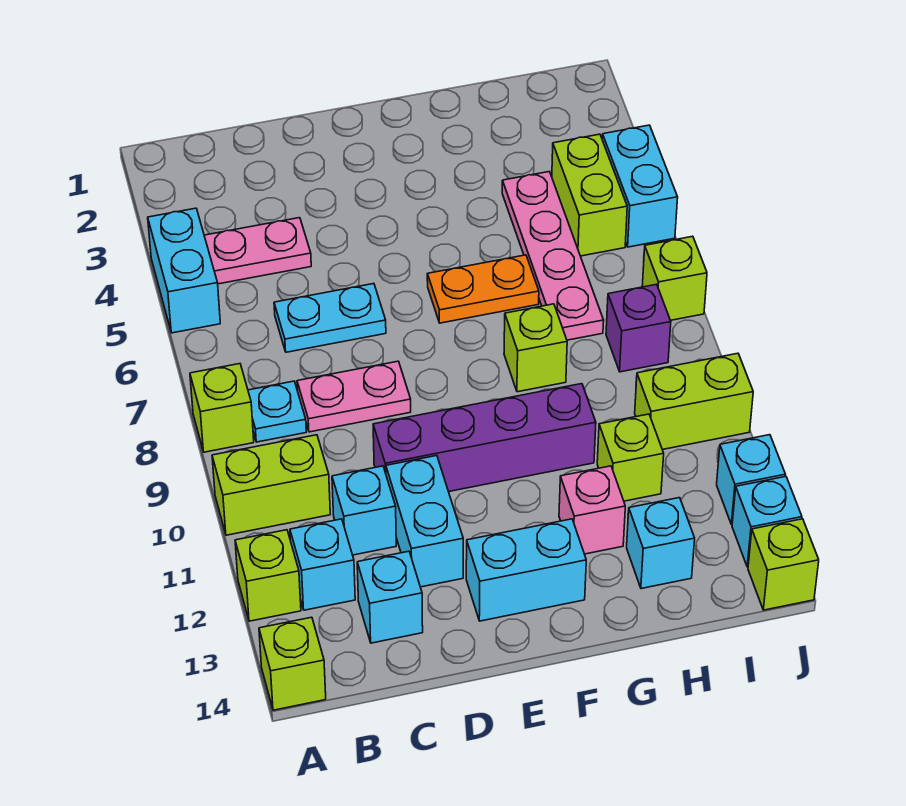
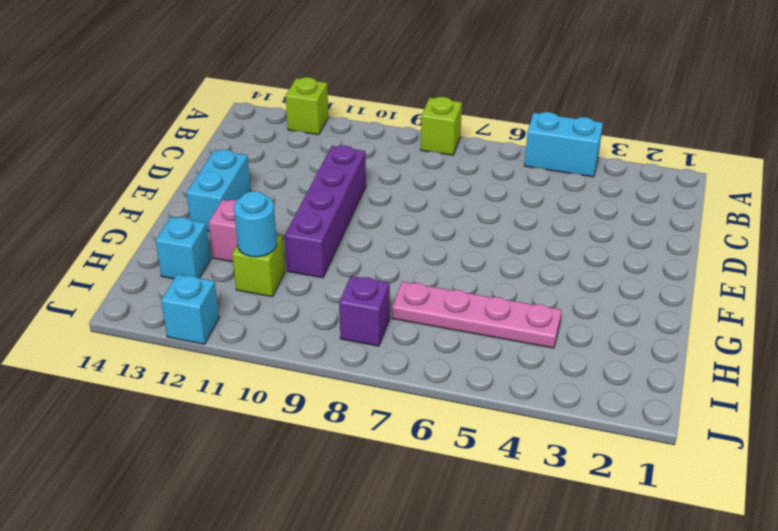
cyan round brick H11 level 2 -> none
none -> lime brick A10:B10 level 1
none -> lime brick A14 level 1
none -> pink plate B4:C4 level 1

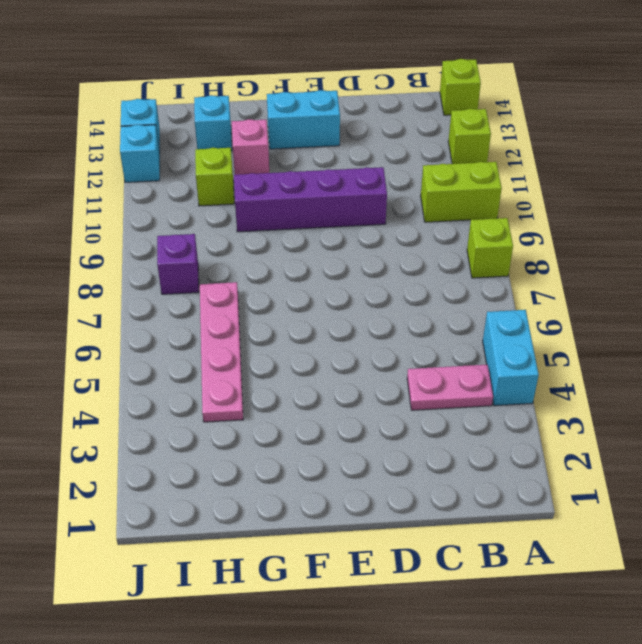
none -> cyan plate B8 level 1
none -> cyan brick B12 level 1
none -> cyan plate C6:D6 level 1

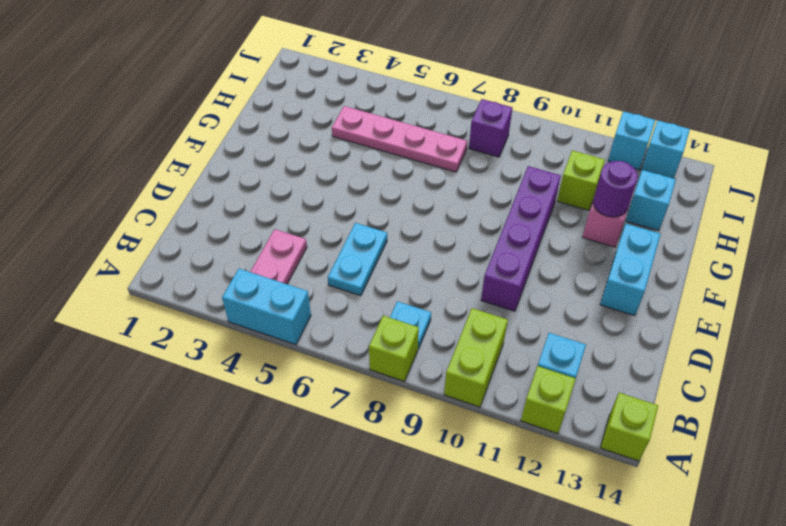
purple round brick G12 level 2 -> none
none -> pink plate C8:D8 level 1
none -> cyan brick C11 level 1
none -> cyan brick C13 level 1

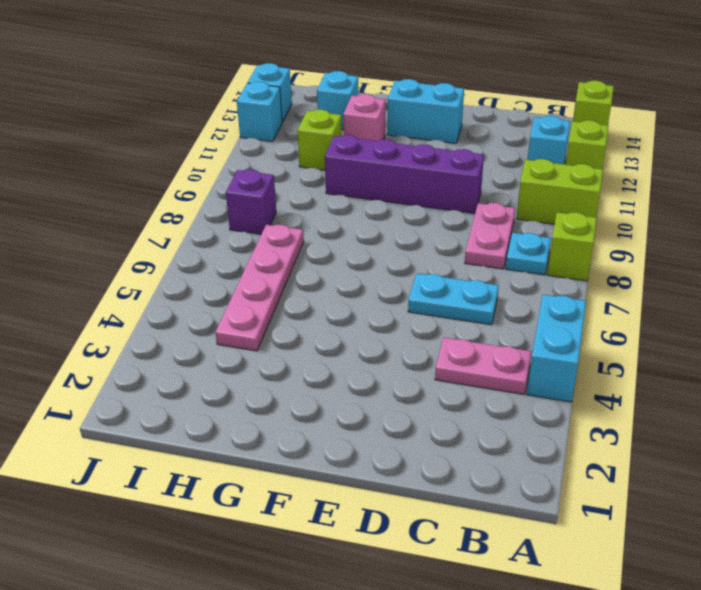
pink plate C8:C9 level 1 -> pink plate C8:D8 level 1
none -> cyan brick C11 level 1
none -> cyan brick C13 level 1
none -> cyan brick D11:D12 level 1

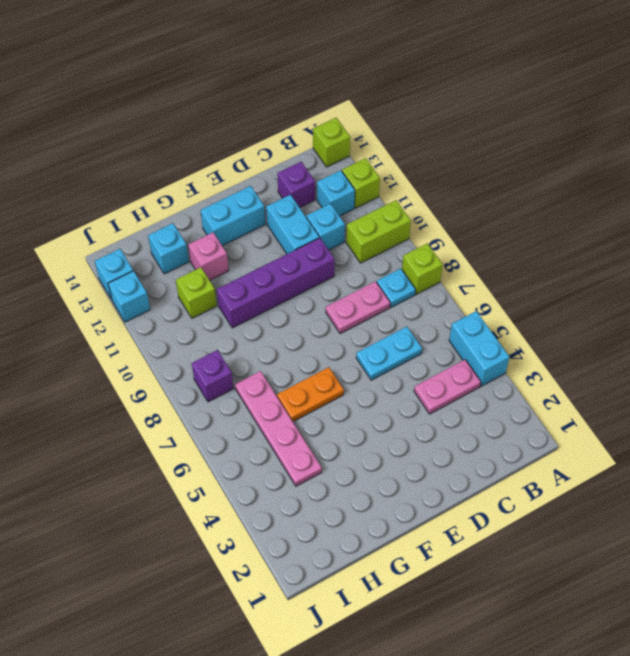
purple brick C13 level 1 -> cyan brick C13 level 1
none -> lime brick G8 level 1
none -> lime brick I4:I5 level 1
none -> lime brick I10:J10 level 1

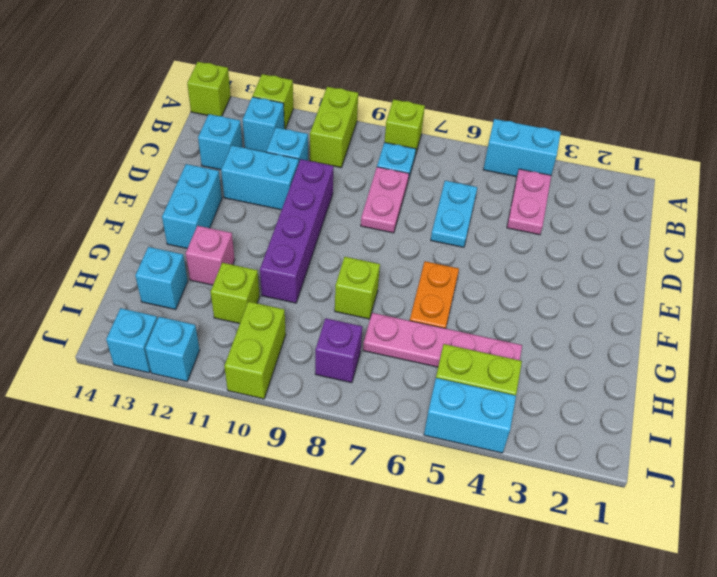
none -> lime brick J7 level 1
none -> lime brick J14 level 1

